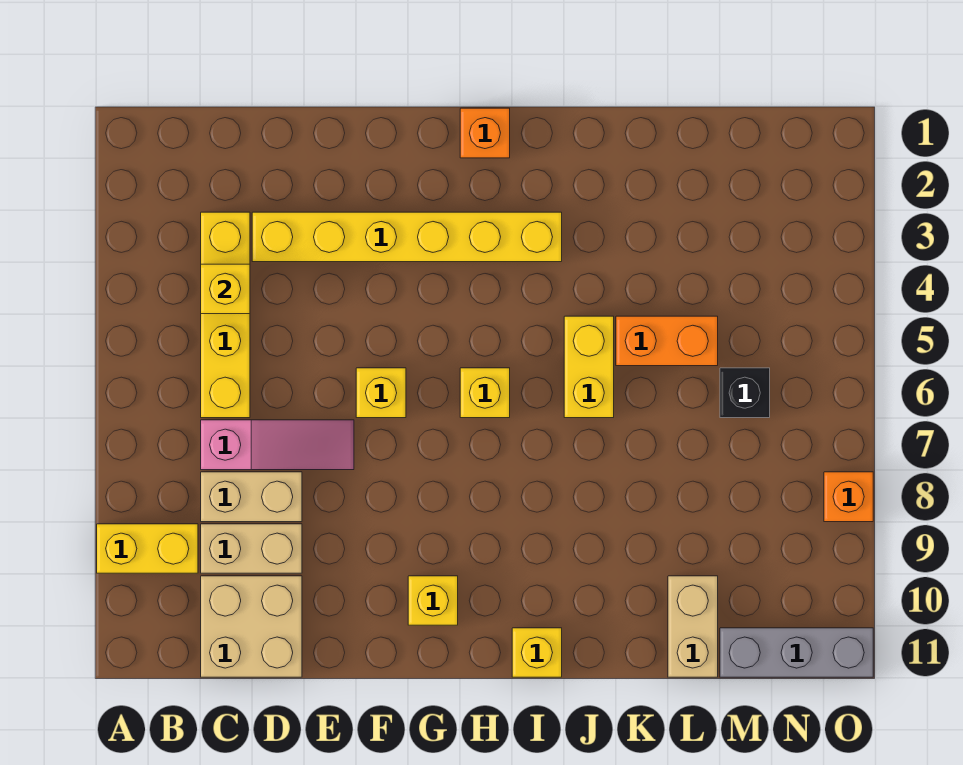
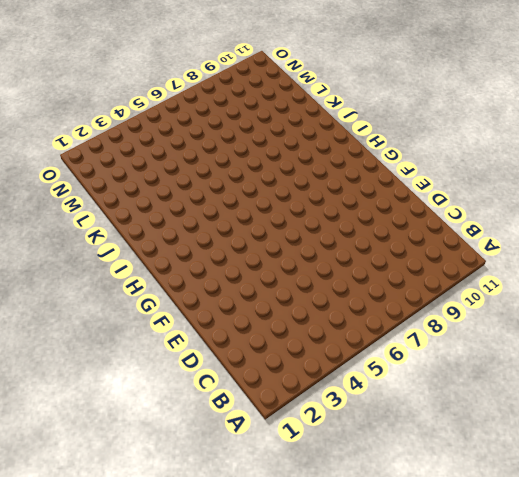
none -> yellow brick A9:B9 level 1
none -> yellow brick C3:C6 level 1
none -> pink slope C7:E7 level 1 top C

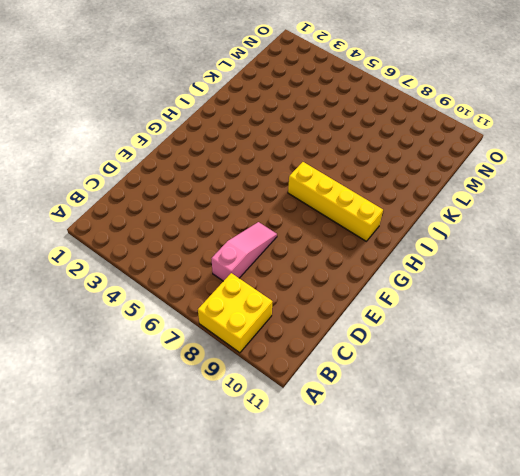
yellow brick A8:B9 level 1 -> yellow brick A9:B9 level 1
yellow brick H7:H10 level 1 -> yellow brick C3:C6 level 1
none -> tan brick C8:D8 level 1
none -> tan brick C9:D9 level 1
none -> tan brick C10:D11 level 1

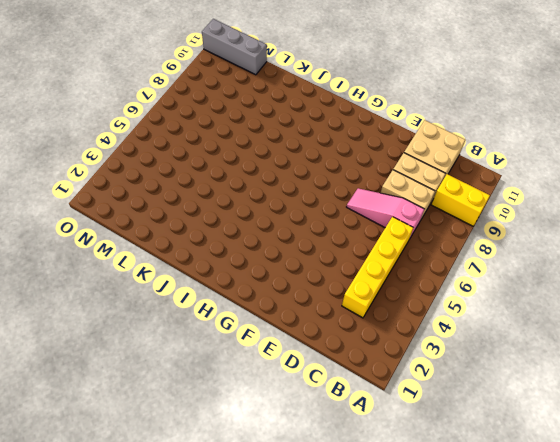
none -> yellow brick D3:I3 level 1
none -> yellow brick F6 level 1
none -> yellow brick G10 level 1

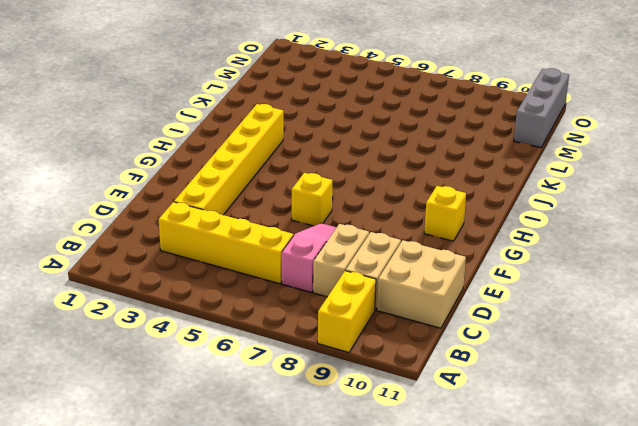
none -> orange brick H1 level 1
none -> yellow brick H6 level 1
none -> yellow brick I11 level 1

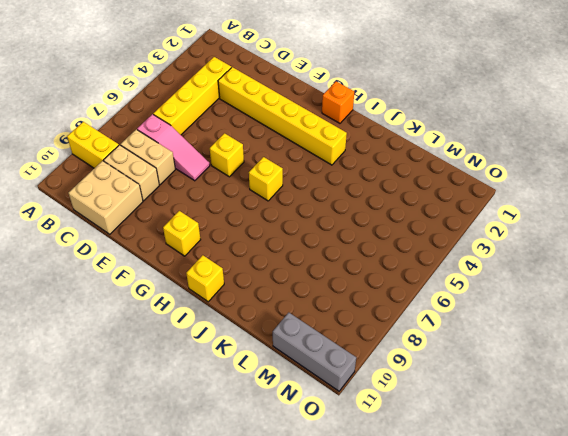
none -> yellow brick J5:J6 level 1
none -> orange brick K5:L5 level 1
none -> tan brick L10:L11 level 1

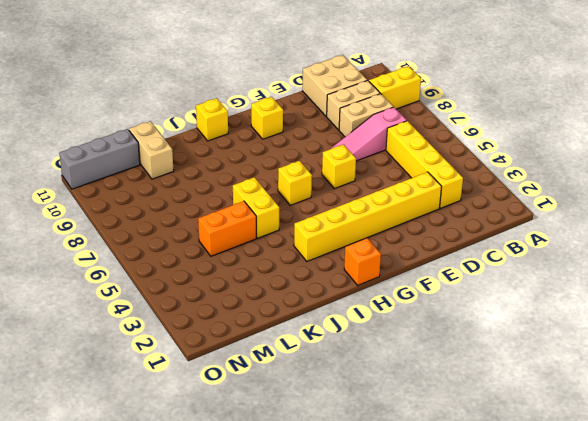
none -> black brick M6 level 1
none -> orange brick O8 level 1
none -> yellow brick C4 level 2

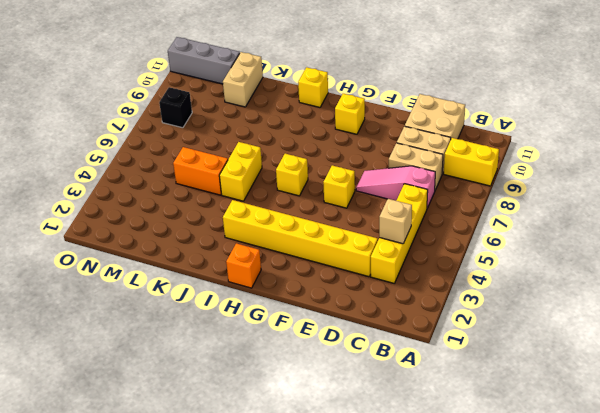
tan brick C4 level 2 -> yellow brick C4 level 2
black brick N8 level 1 -> black brick M6 level 1
none -> orange brick O8 level 1

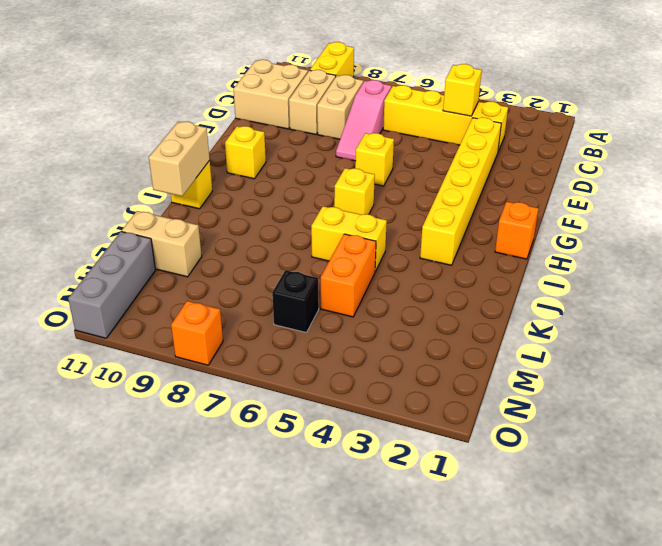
tan brick I11:J11 level 2 -> none

